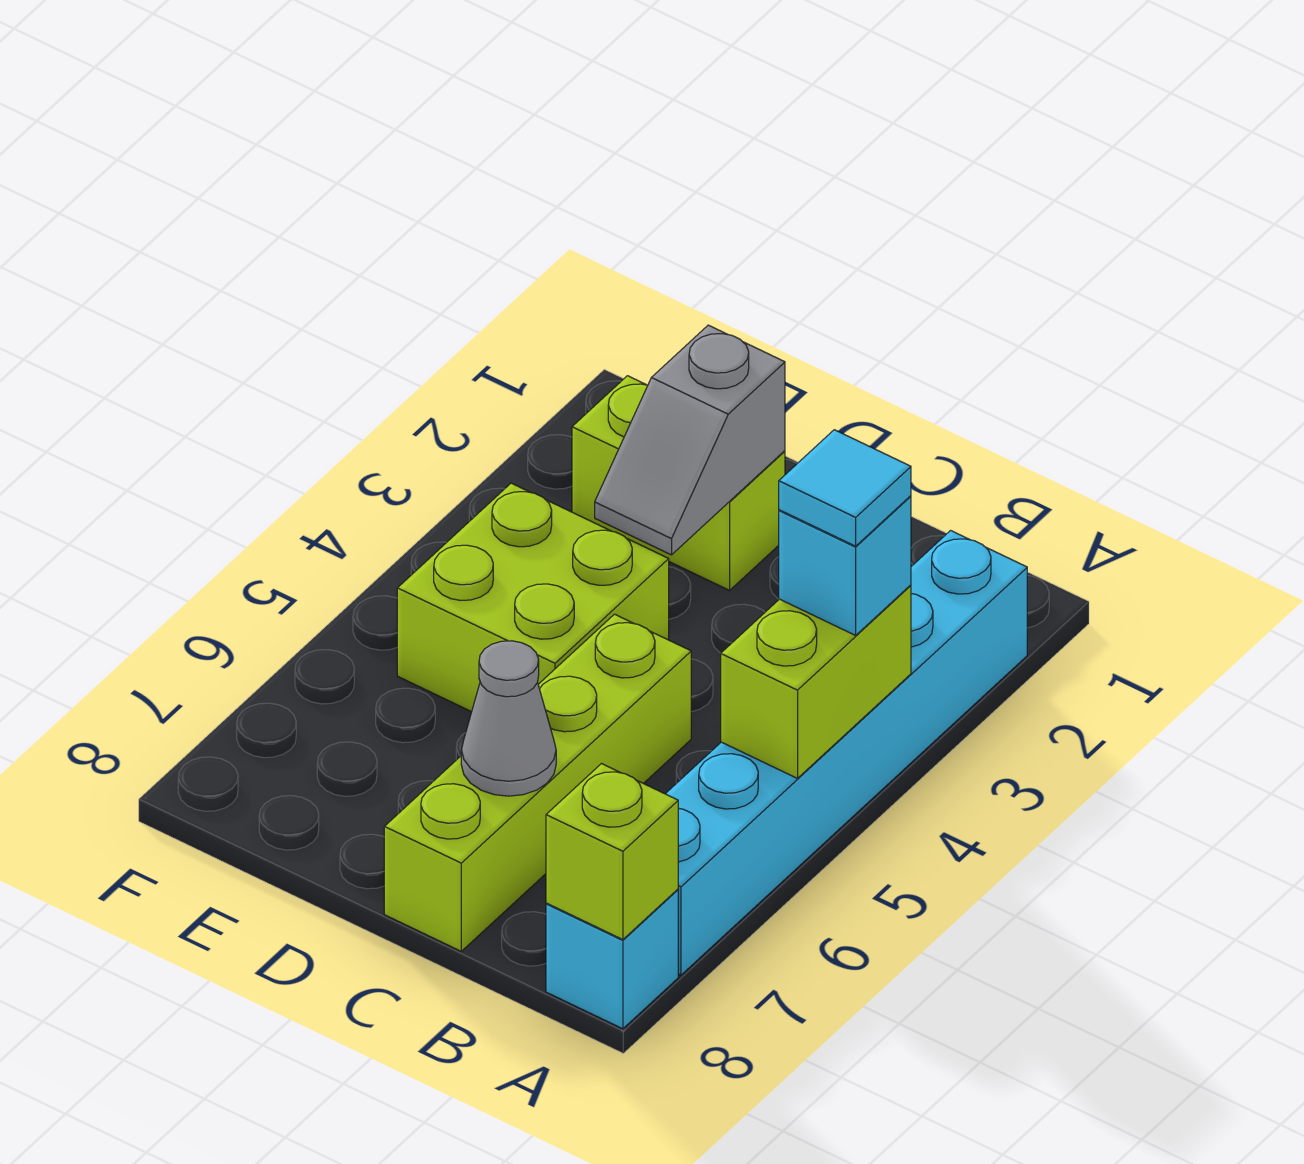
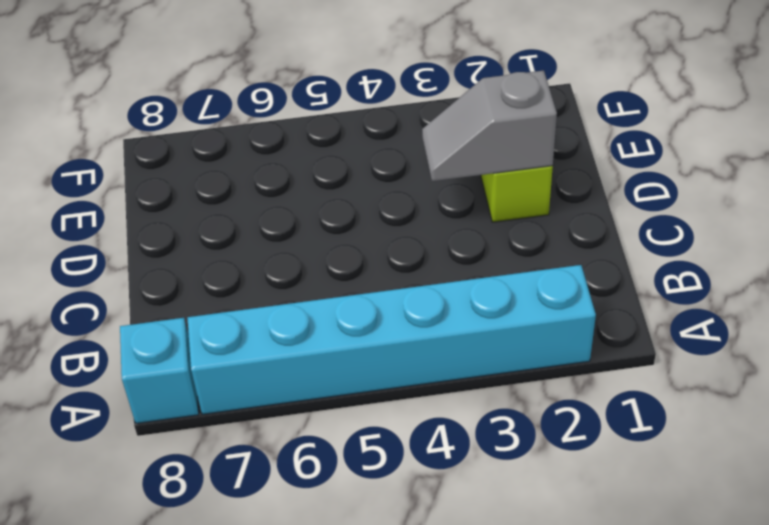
none -> lime brick C5:C8 level 1
none -> lime brick D4:E5 level 1

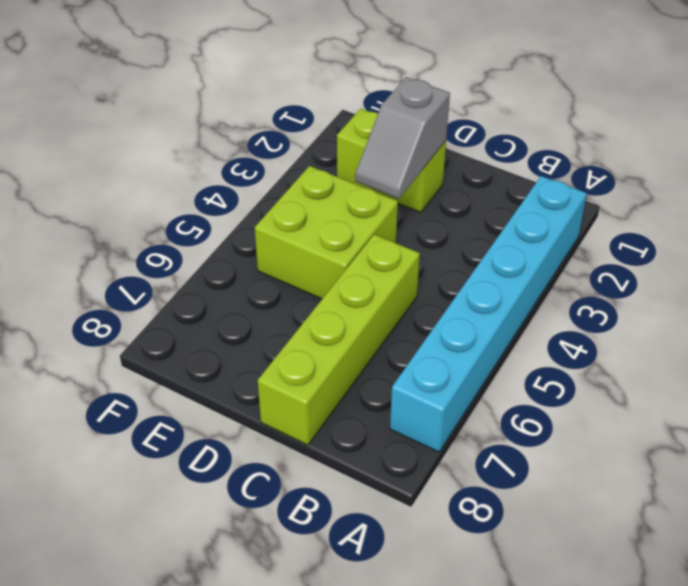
none -> cyan brick A8 level 1
none -> lime brick A4:A5 level 2

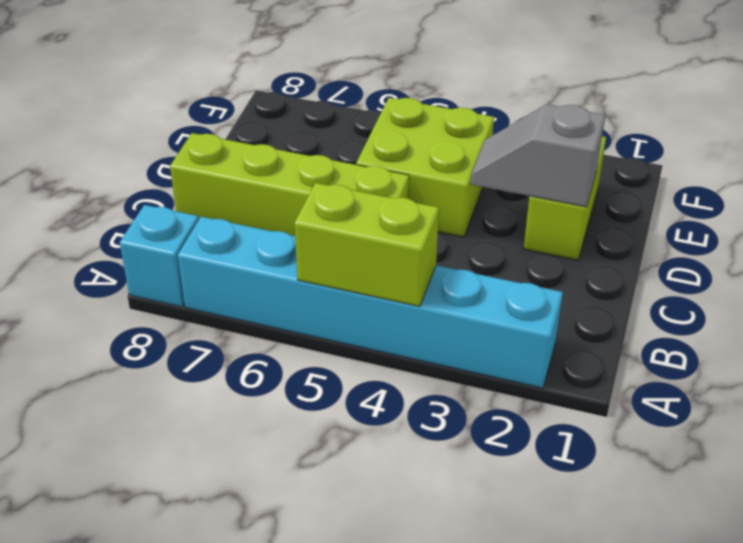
none -> lime brick A8 level 2
none -> grey cone C7 level 2

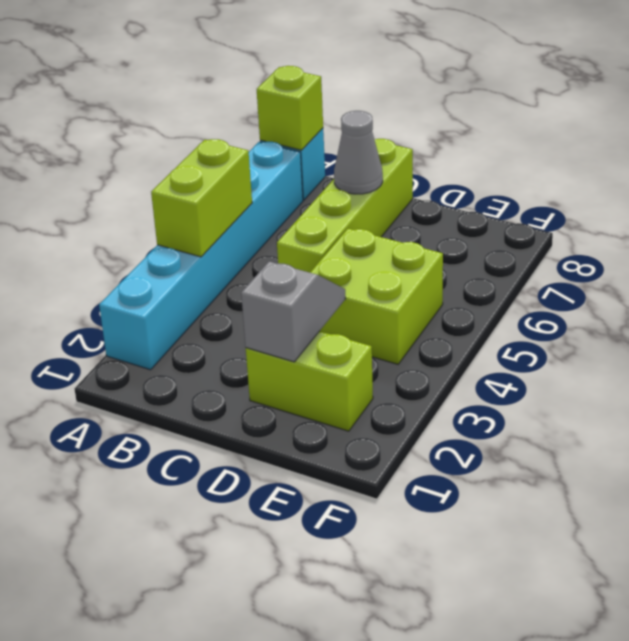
none -> cyan brick A4 level 3
none -> cyan tile A4 level 4

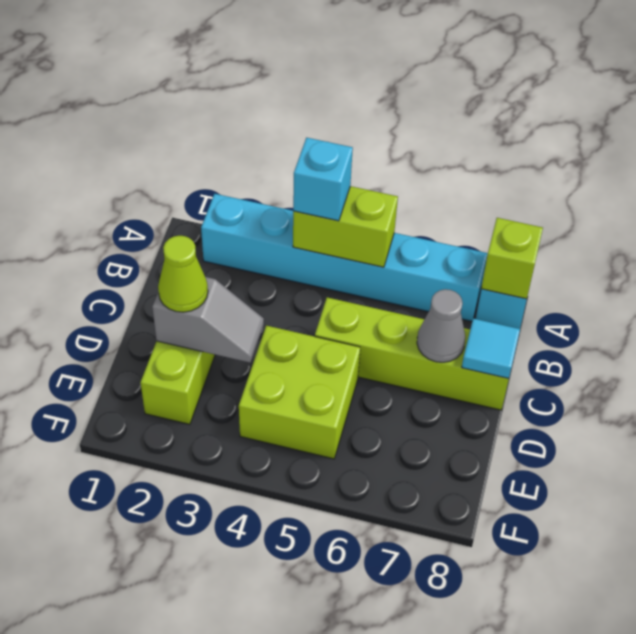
cyan tile C8 level 2 -> cyan tile A4 level 4
lime cone D2 level 3 -> none

